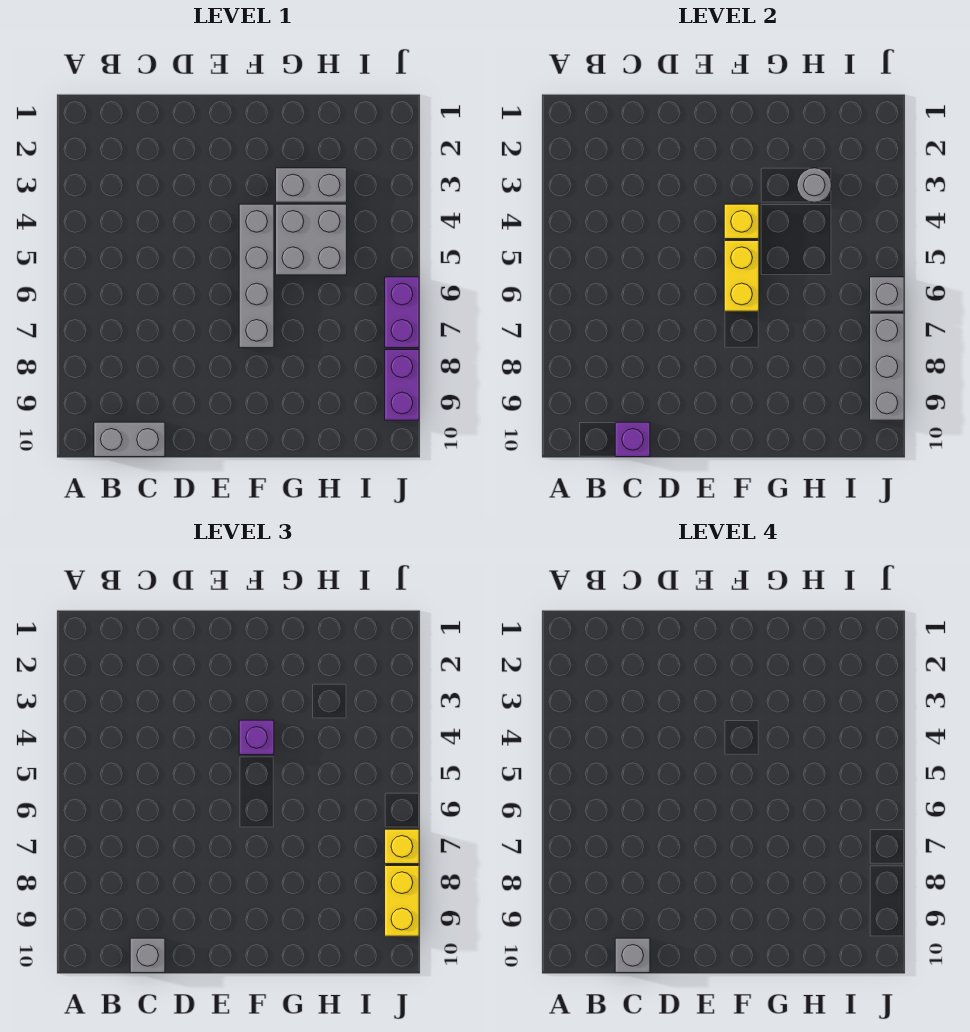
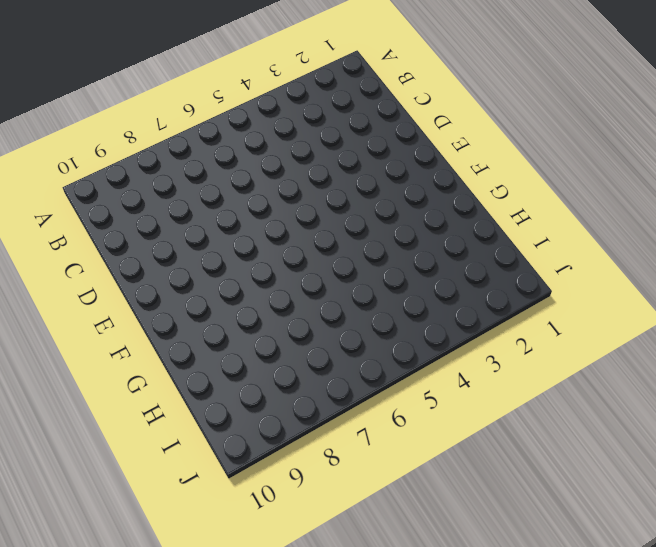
none -> grey brick B10:C10 level 1
none -> grey brick F4:F7 level 1
none -> grey brick G3:H3 level 1

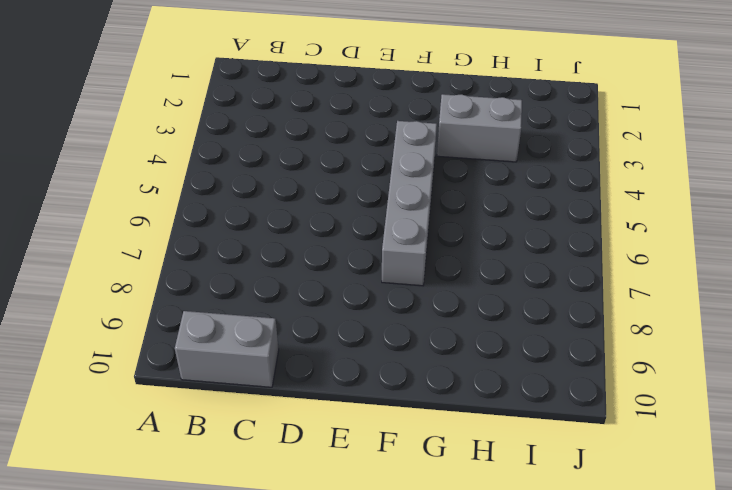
none -> grey brick G4:H5 level 1
none -> purple brick J6:J7 level 1
none -> purple brick J8:J9 level 1

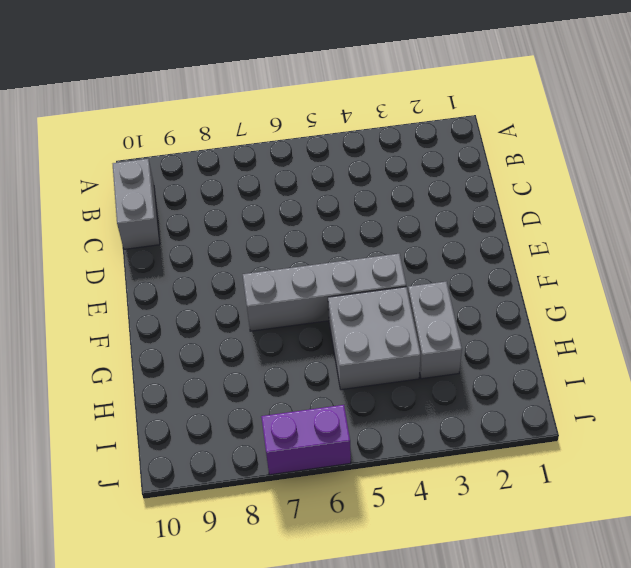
none -> purple brick J8:J9 level 1
none -> purple brick C10 level 2
none -> yellow brick F4 level 2

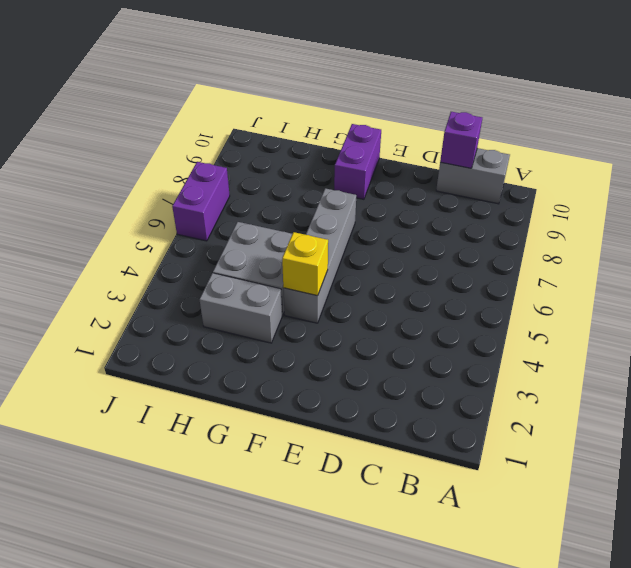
purple brick F9:F10 level 1 -> purple brick J8:J9 level 1
none -> yellow brick F5:F6 level 2
none -> grey round brick H3 level 2
none -> grey brick J6 level 2

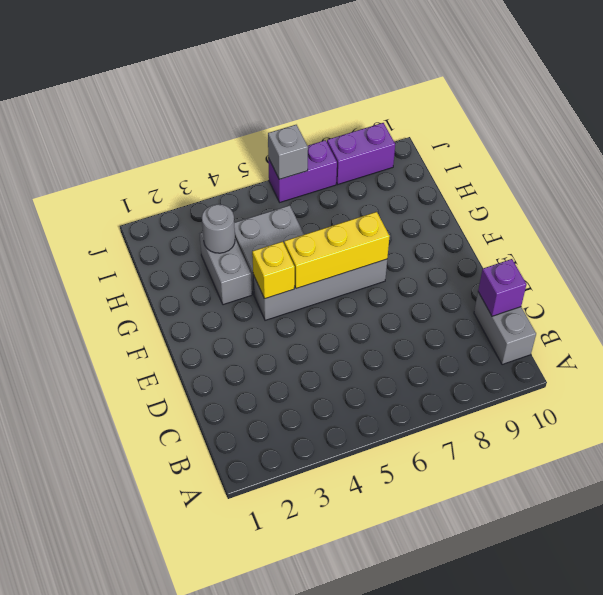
yellow brick F5:F7 level 2 -> yellow brick F5:F6 level 2
none -> grey brick J7:J9 level 2
none -> grey brick C10 level 3
none -> purple brick F4 level 3

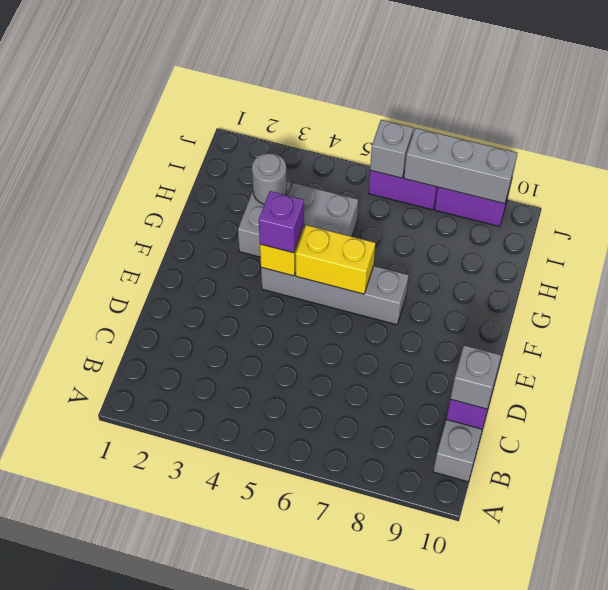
none -> yellow brick J7 level 3
none -> yellow brick J8:J9 level 3
none -> grey brick C10 level 4

